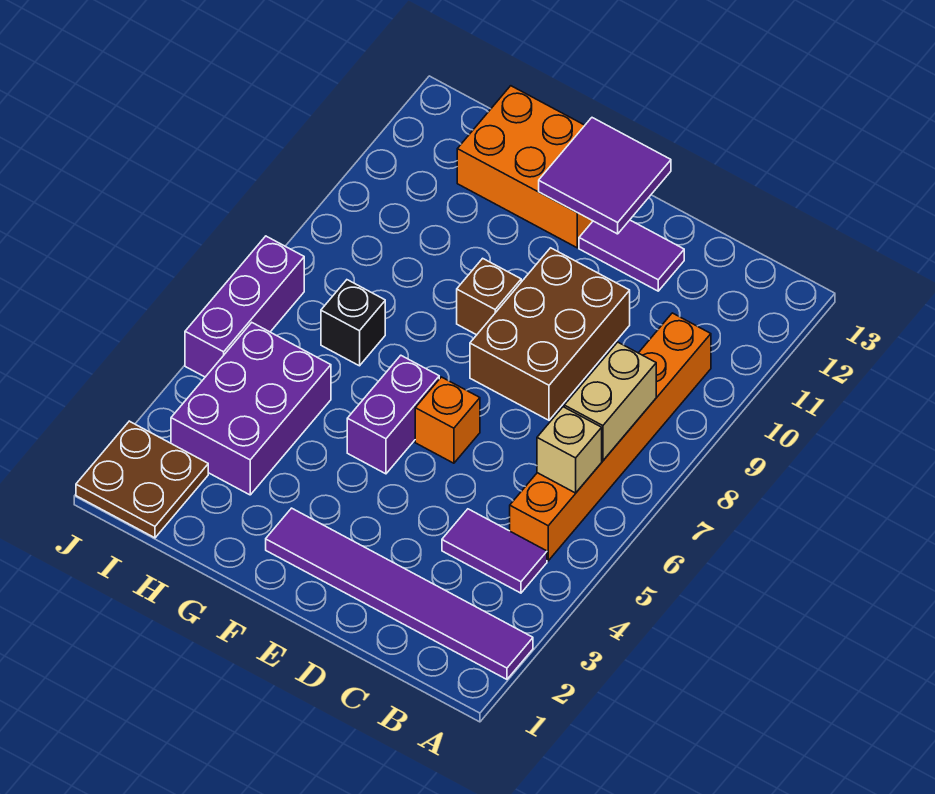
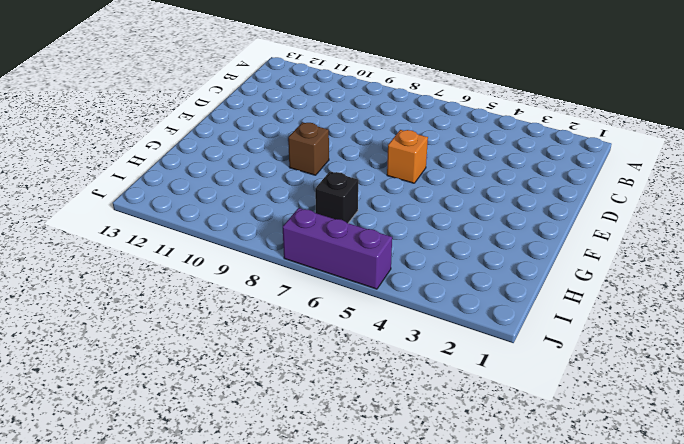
none -> purple tile A2:F2 level 1
none -> purple tile B4:C4 level 1
none -> orange brick B5:B10 level 1

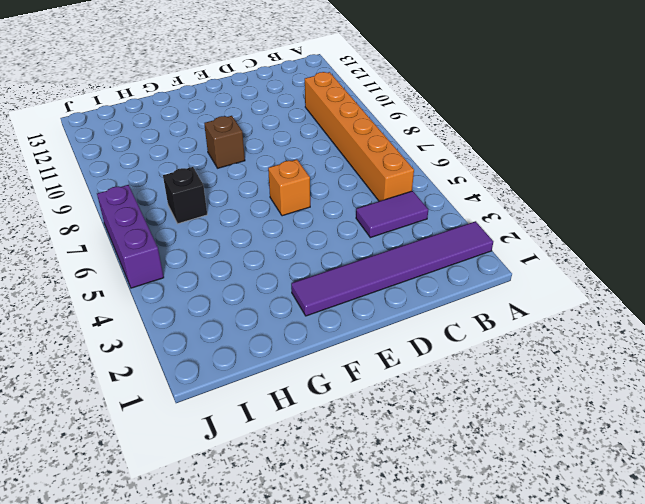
none -> brown brick D8:E10 level 1
none -> purple tile D12:E12 level 1
none -> purple brick F5:F6 level 1

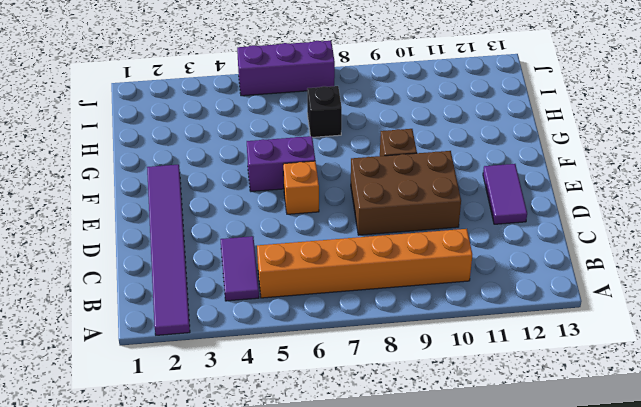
none -> orange brick F12:H13 level 1
none -> purple brick H3:I5 level 1
none -> brown plate I1:J2 level 1

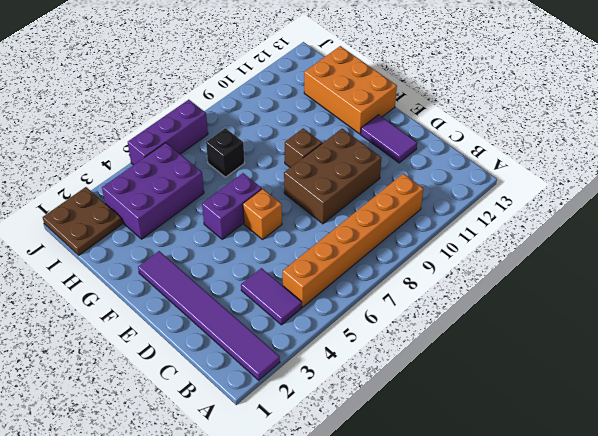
none -> tan brick B6 level 2
none -> tan brick B7:B8 level 2
none -> purple tile E12:F13 level 2

